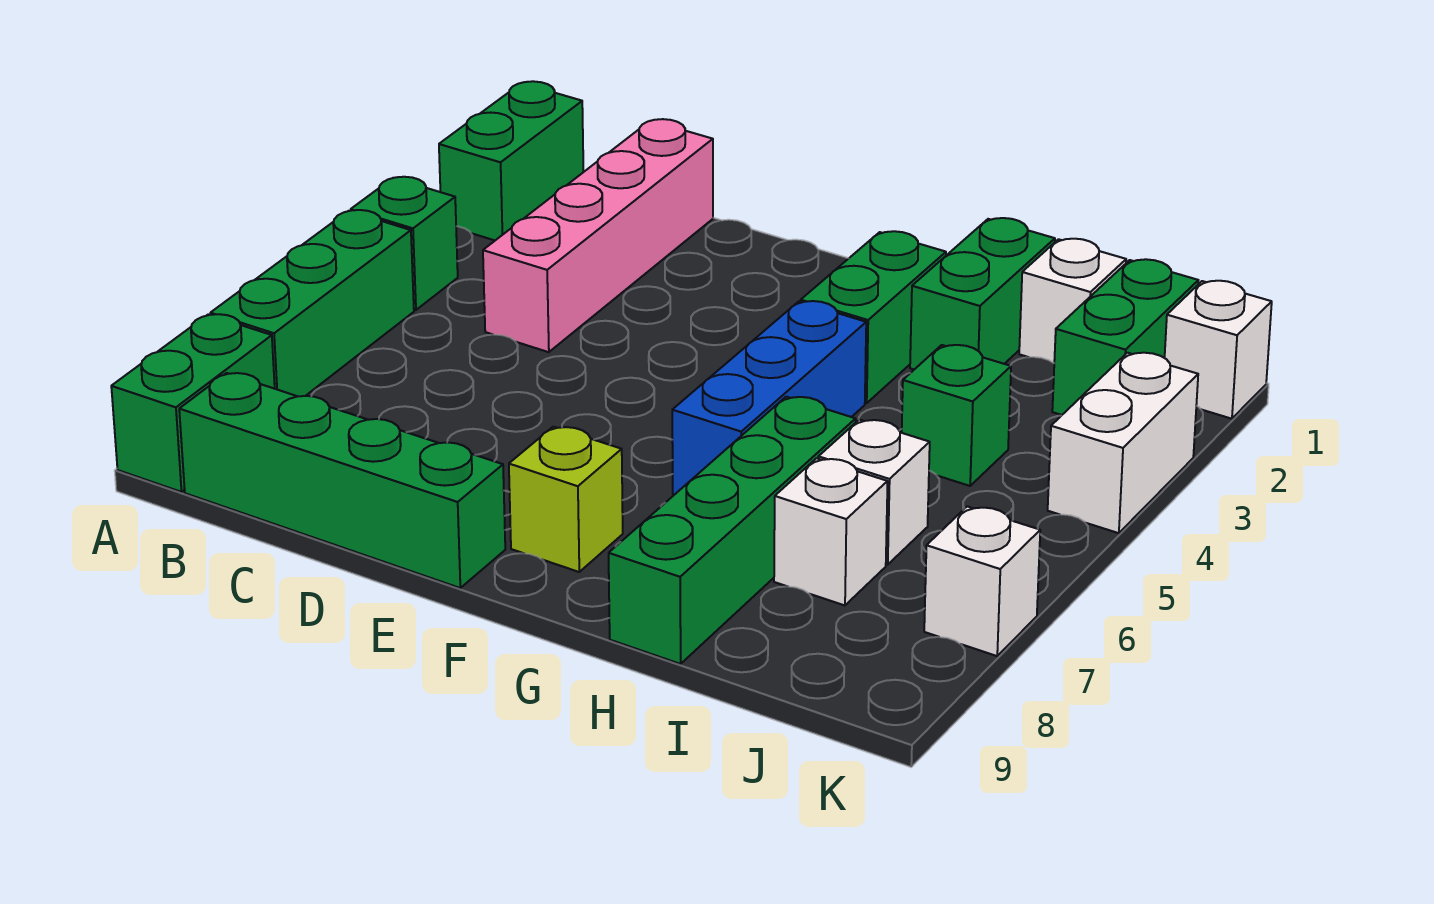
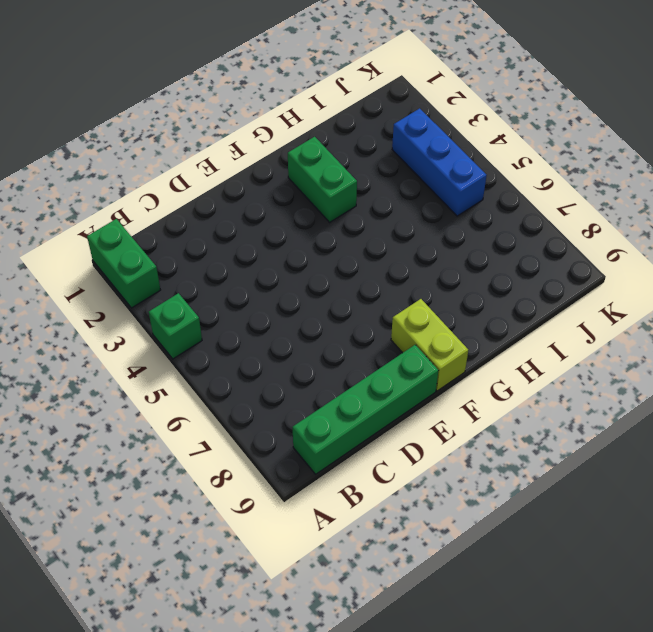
lime brick F8:F9 level 1 -> lime brick F8 level 1
blue brick J3:J5 level 1 -> blue brick G4:G6 level 1
none -> green brick A5:A7 level 1
none -> green brick A8:A9 level 1
none -> pink brick C1:C4 level 1

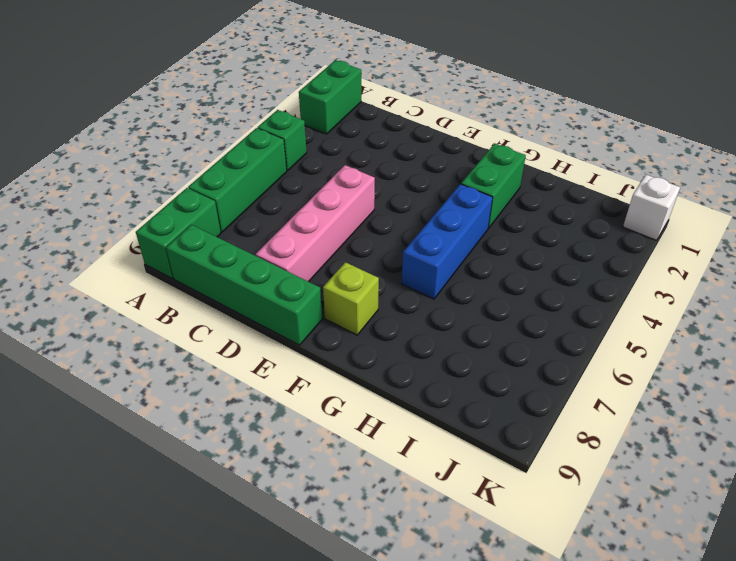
pink brick D5:D8 level 1 -> pink brick C1:C4 level 1
none -> green brick H1:H2 level 1
none -> green brick H6:H9 level 1
none -> white brick I1 level 1

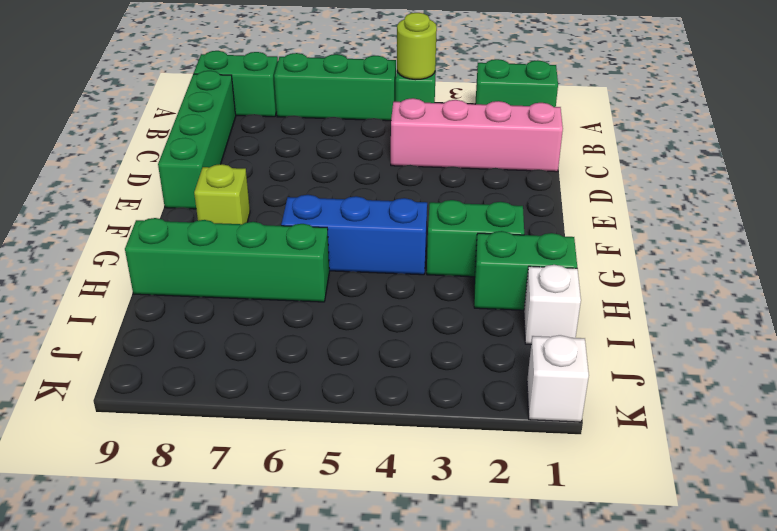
lime round brick A4 level 2 -> none
none -> green brick I4 level 1
none -> white brick I6 level 1
none -> white brick I7 level 1

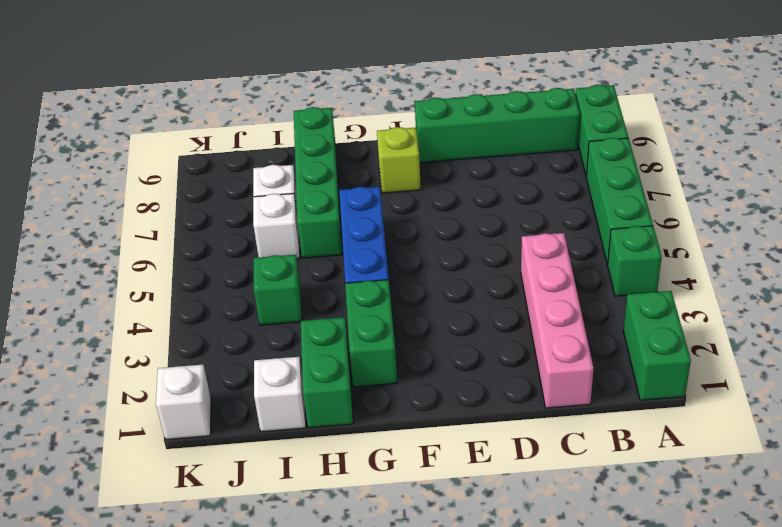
none -> green brick J1:J2 level 1
none -> white brick K3:K4 level 1
none -> white brick K7 level 1

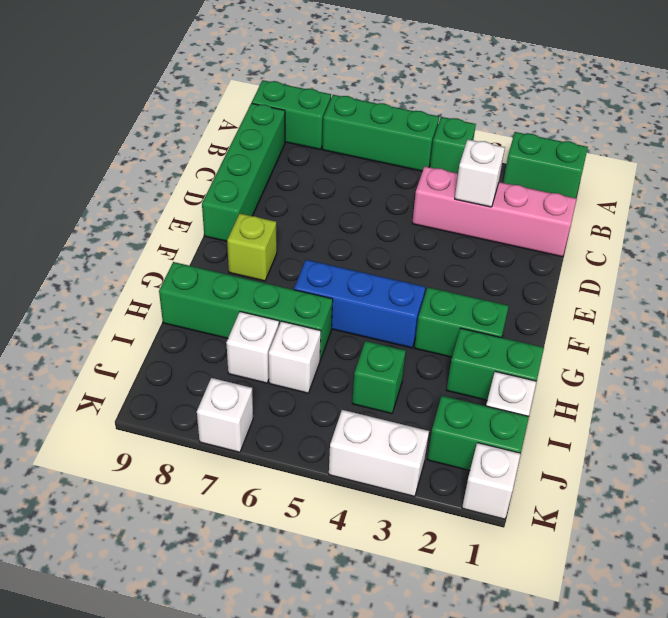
white brick C3 level 2 -> none

